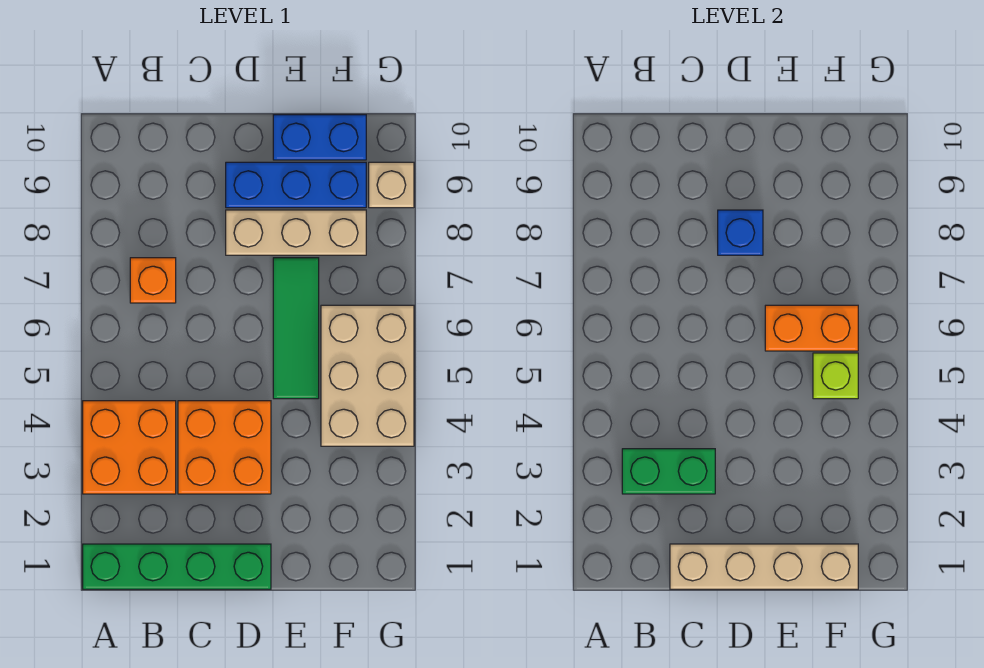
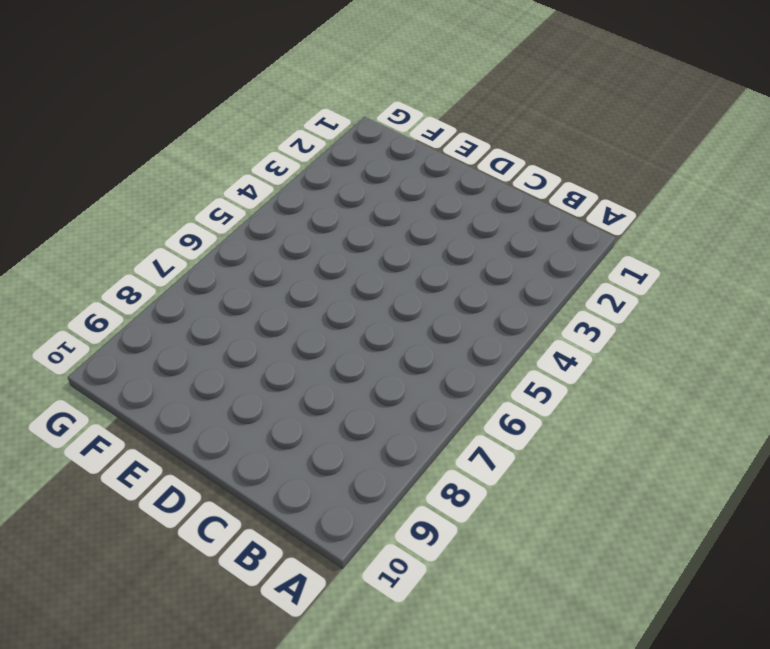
none -> green brick A1:D1 level 1
none -> orange brick A3:B4 level 1
none -> orange brick B7 level 1

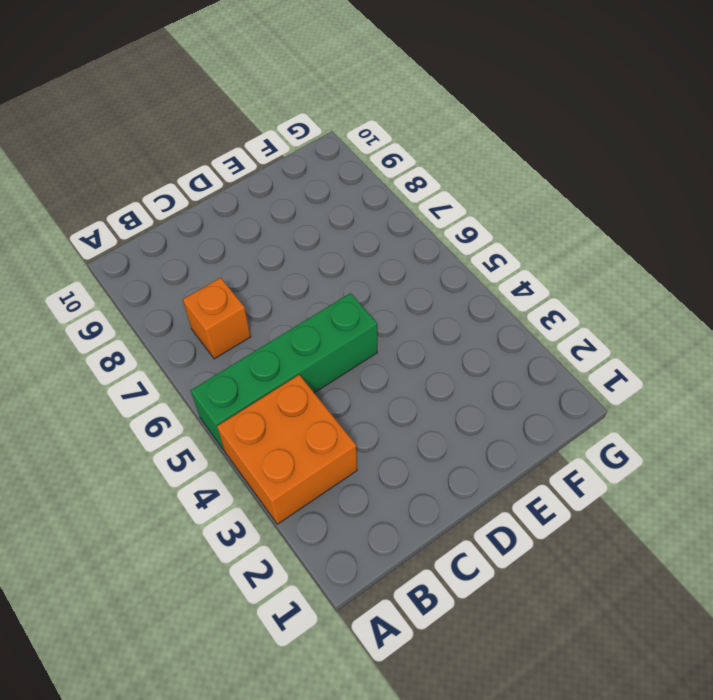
green brick A5:D5 level 1 -> green brick A1:D1 level 1
none -> orange brick C3:D4 level 1
none -> tan brick D8:F8 level 1
none -> blue brick D9:F9 level 1

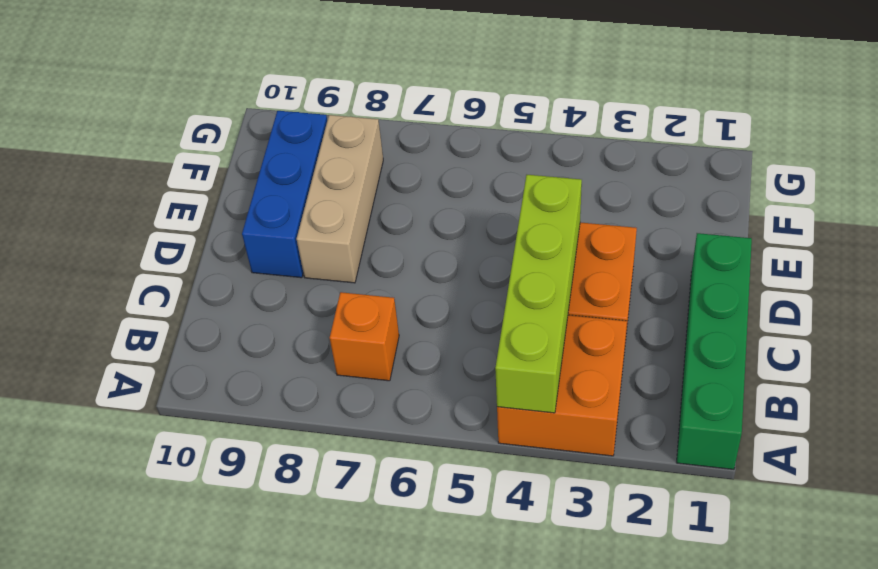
lime brick A4:D4 level 2 -> none
none -> green tile E5:E7 level 1
none -> blue brick E10:F10 level 1
none -> tan brick F4:G6 level 1

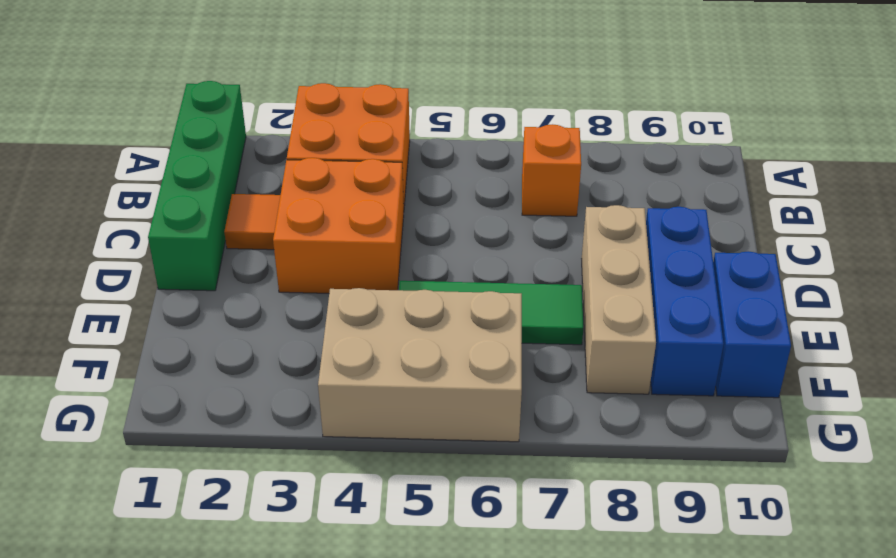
orange tile C2 level 1 -> none
none -> tan brick G9 level 1
none -> green brick B3:C3 level 2
none -> tan brick C1:F1 level 2

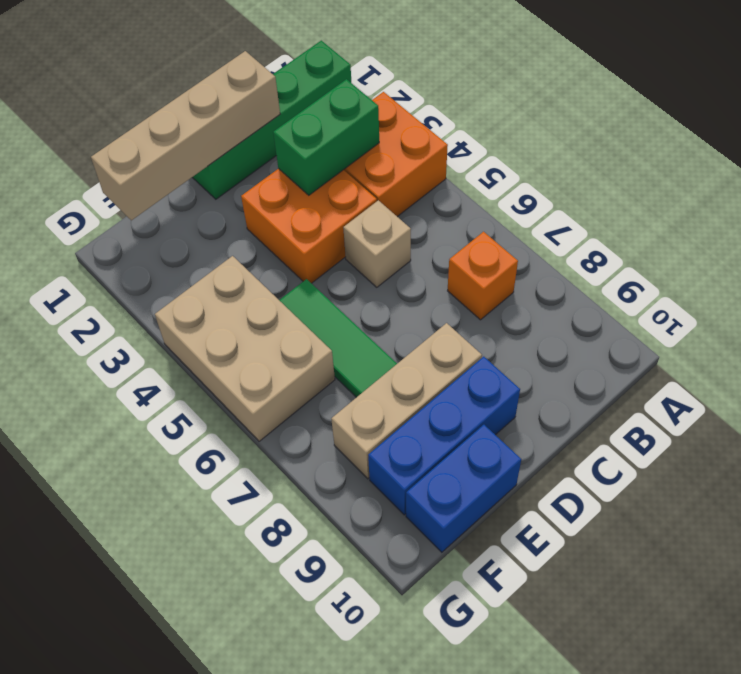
tan brick C5 level 1 -> tan brick G9 level 1
none -> blue brick D8 level 2
none -> orange brick E6:F6 level 2
none -> lime brick F5 level 2

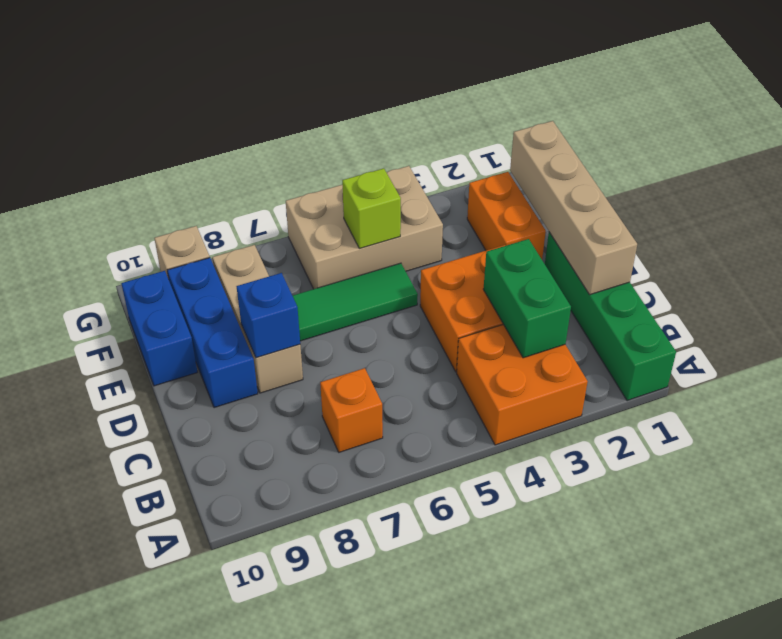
orange brick E2:F2 level 1 -> orange brick E6:F6 level 2

